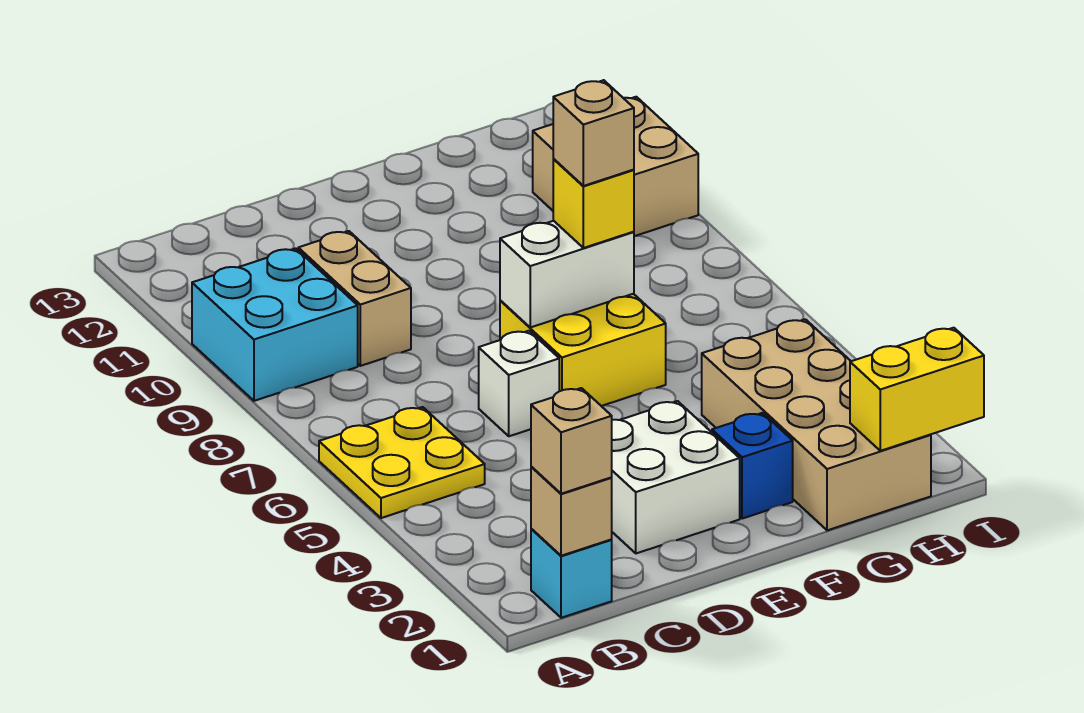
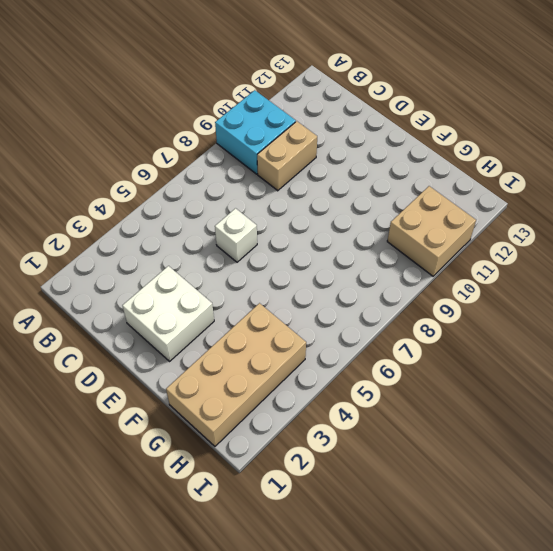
none -> yellow plate A5:B6 level 1
none -> cyan brick B1 level 1
none -> yellow brick E6:F7 level 1

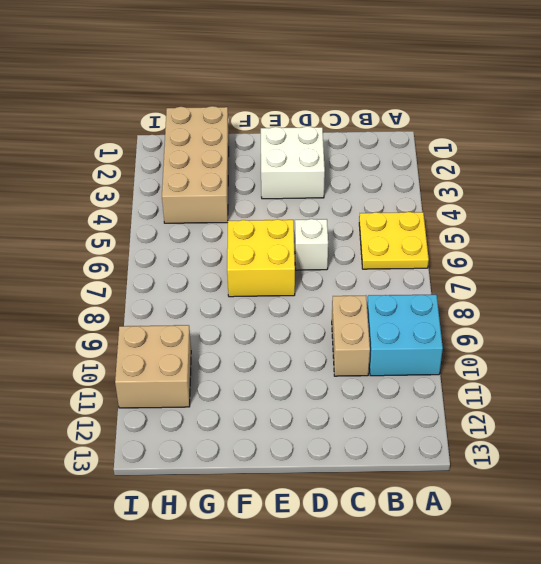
none -> cyan brick B1 level 1
none -> blue brick F2 level 1
none -> tan brick B1 level 2

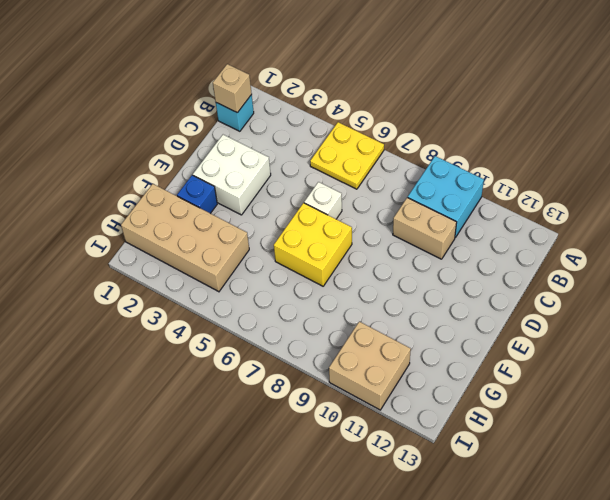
none -> white brick E7:F7 level 2
none -> yellow brick H1:I1 level 2
none -> tan brick B1 level 3

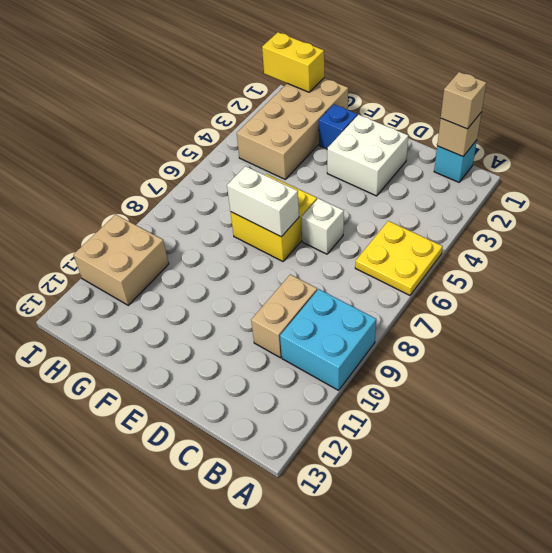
none -> yellow brick F7 level 3
none -> tan brick F7 level 4

